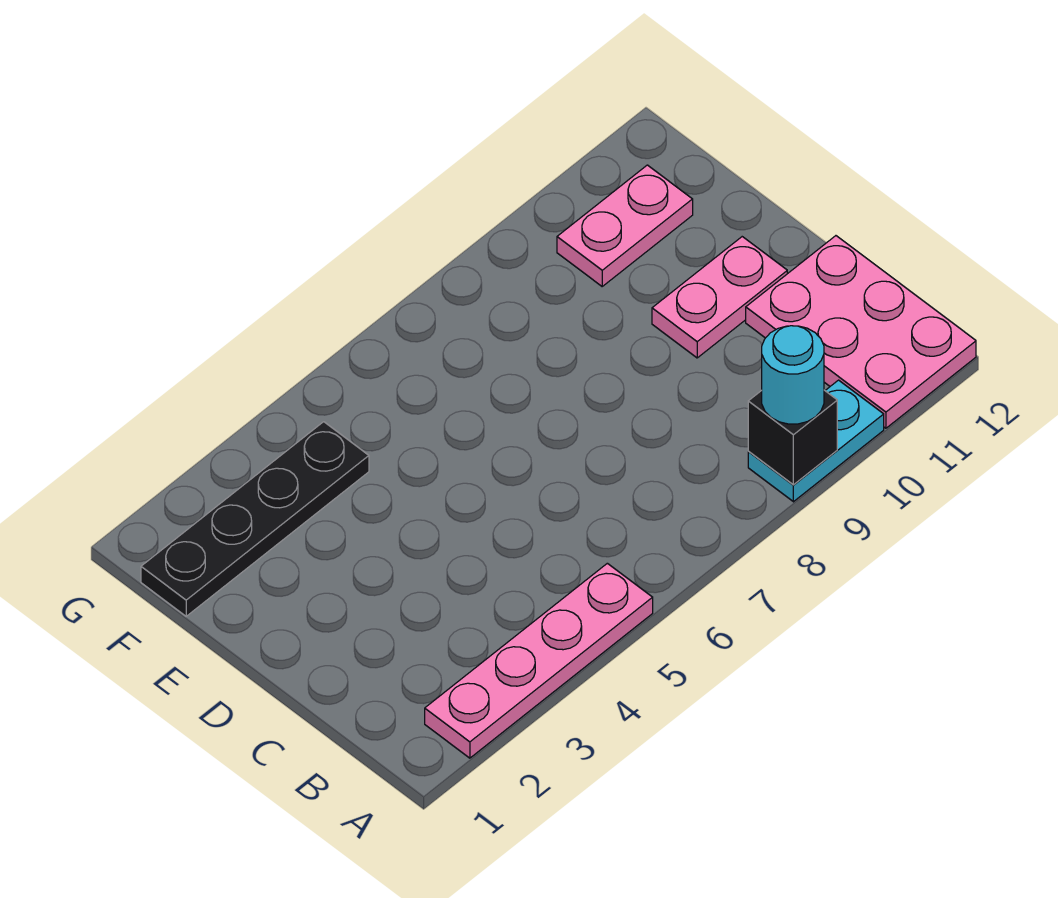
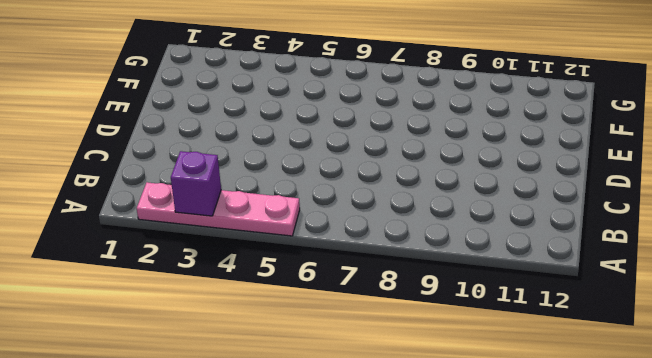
purple brick A3 level 2 -> none
none -> cyan plate A9:A10 level 1
none -> pink plate A11:C12 level 1

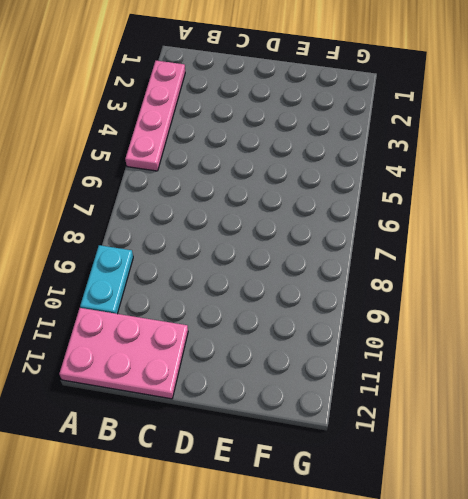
none -> pink plate D10:D11 level 1
none -> black plate F1:F4 level 1

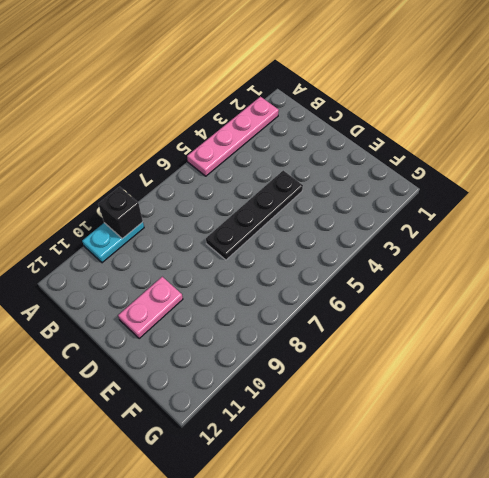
black plate D4:D7 level 1 -> black plate F1:F4 level 1
none -> pink plate A11:C12 level 1
none -> pink plate F10:F11 level 1

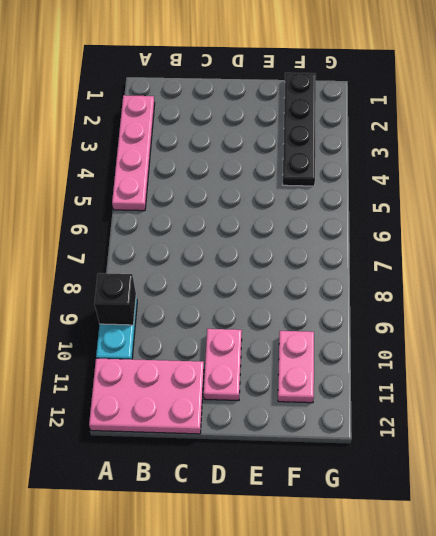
none -> cyan round brick A9 level 3

